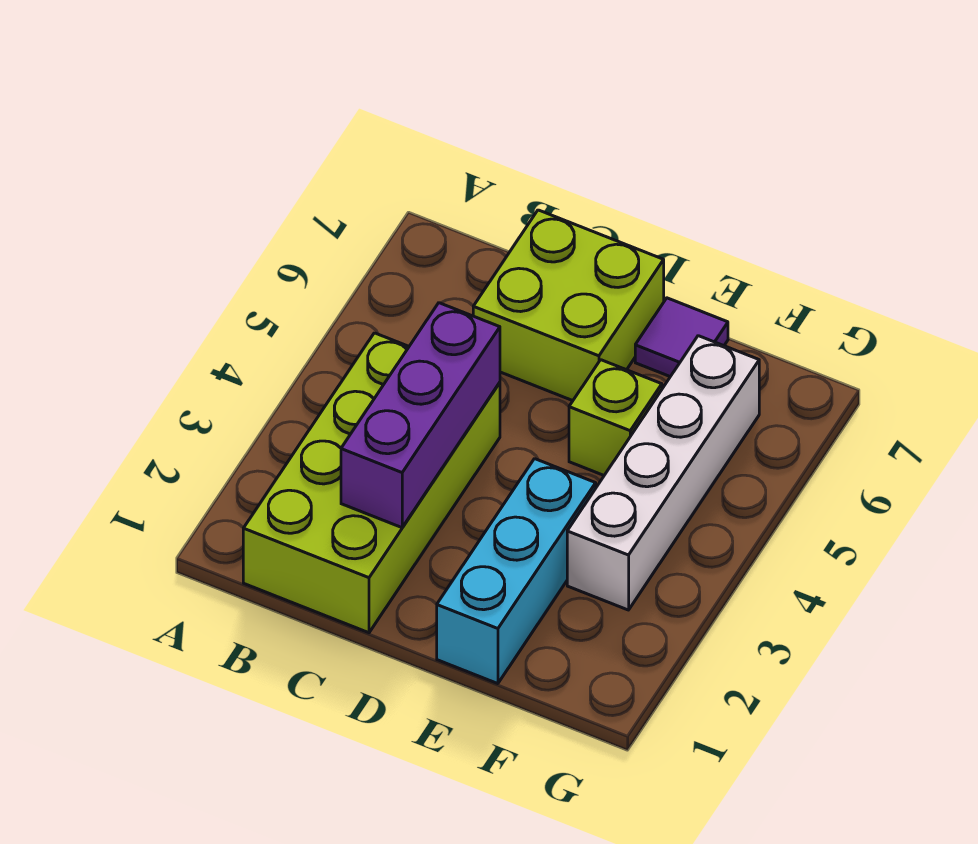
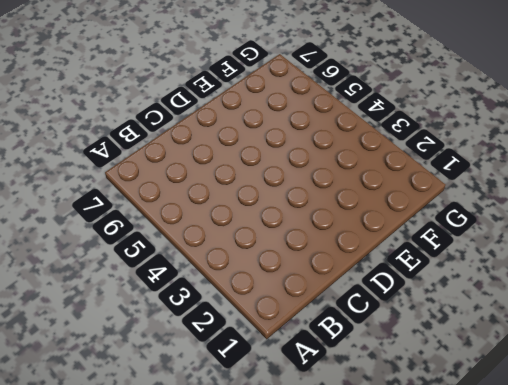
none -> lime brick B1:C4 level 1
none -> lime brick C6:D7 level 1

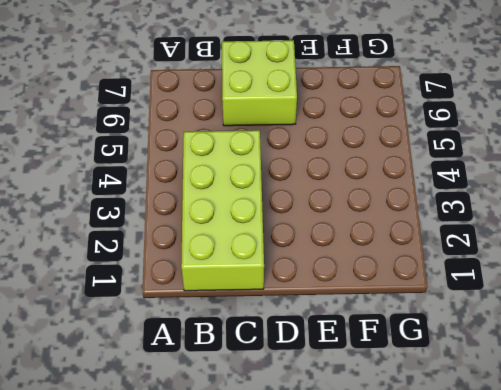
none -> cyan brick E1:E3 level 1
none -> lime brick E5 level 1

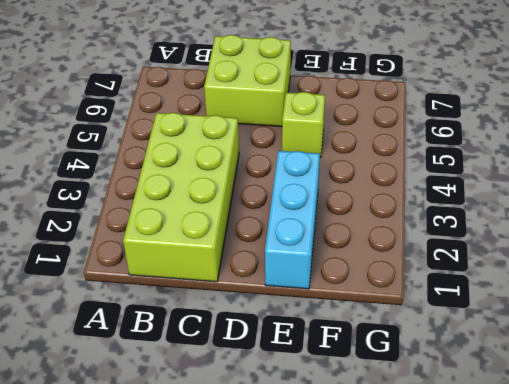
none -> purple tile E7 level 1
none -> white brick F3:F6 level 1

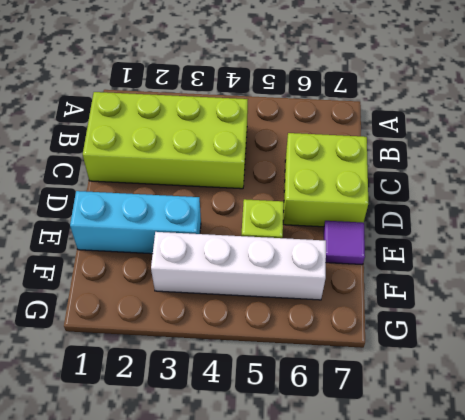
none -> purple brick C2:C4 level 2

